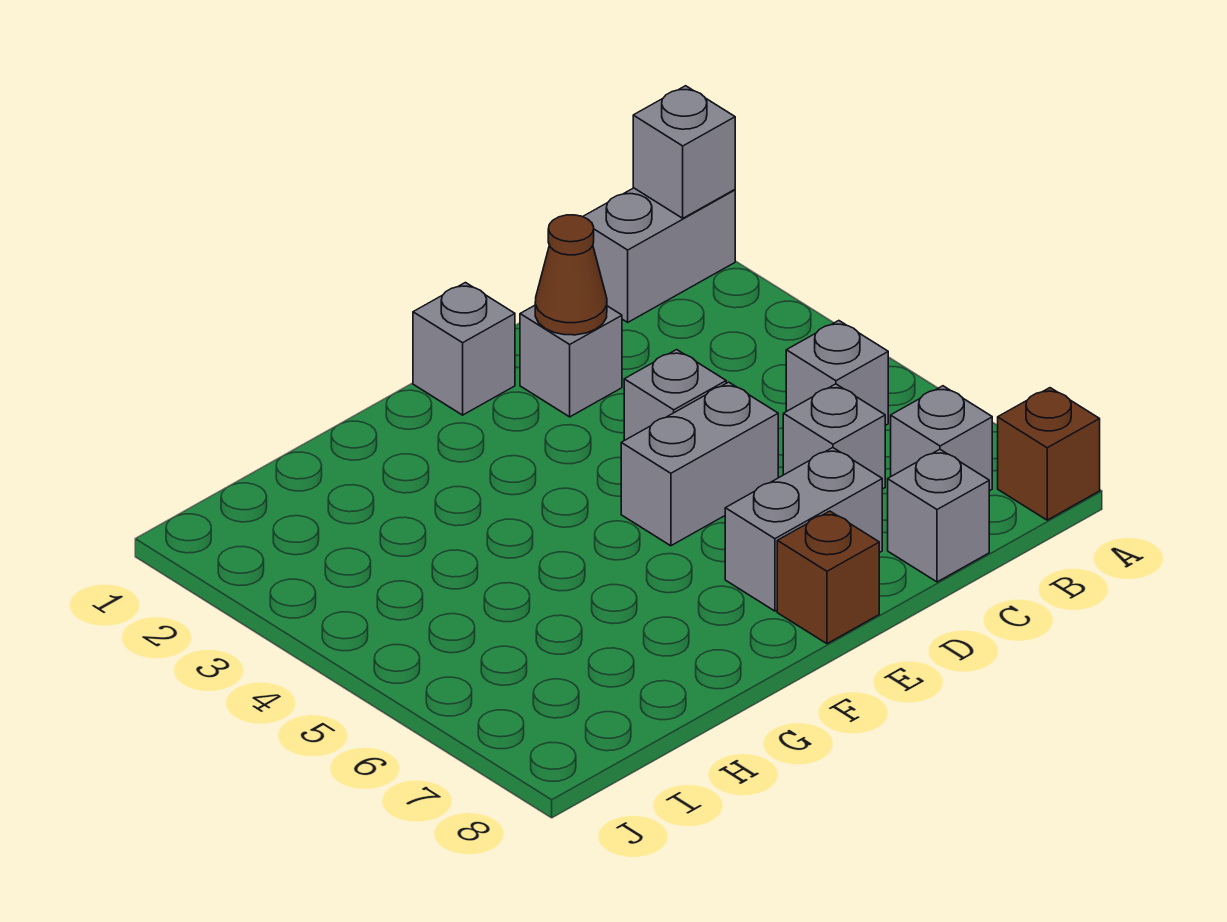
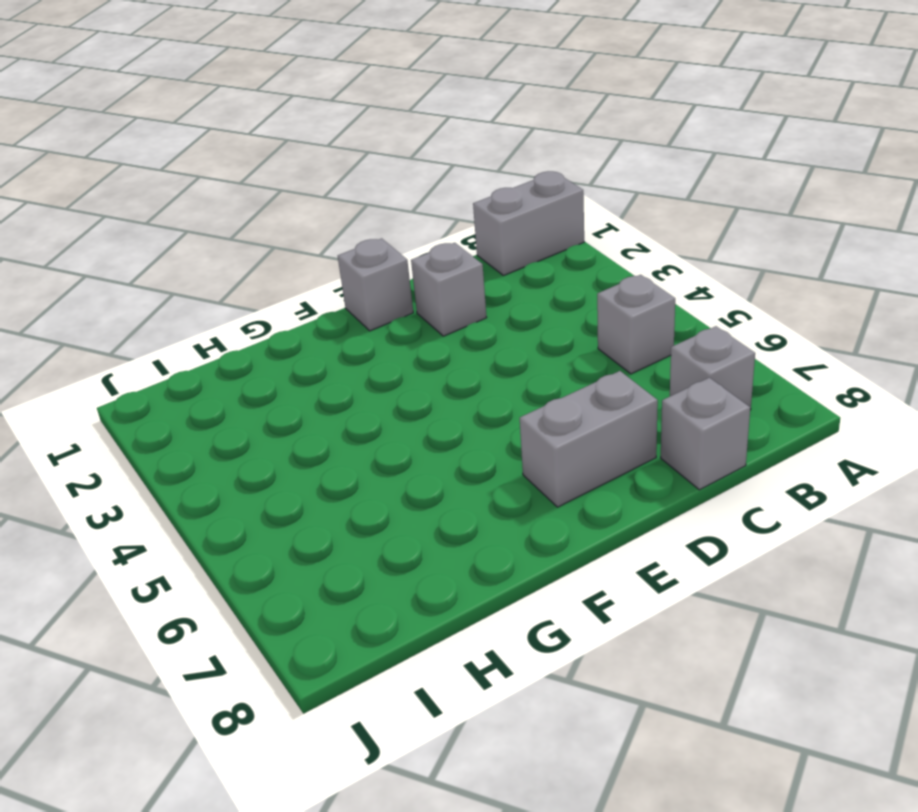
none -> brown brick A8 level 1
none -> grey brick C6 level 1
none -> grey brick D4 level 1

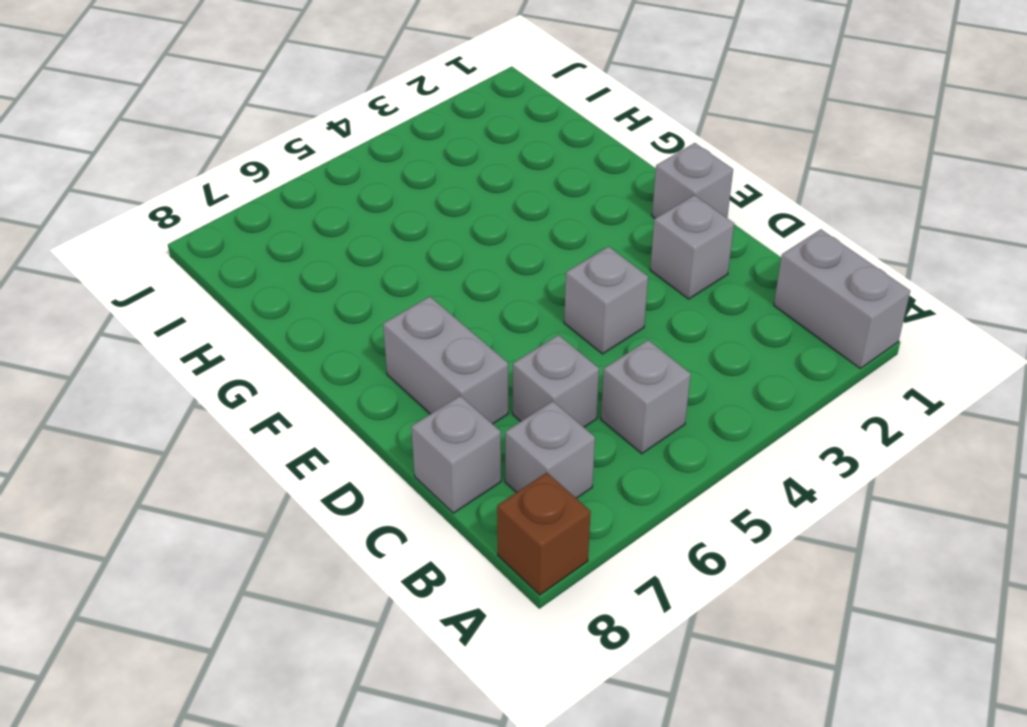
none -> grey brick D5:E5 level 1
none -> brown brick E8 level 1
none -> grey brick A1 level 2

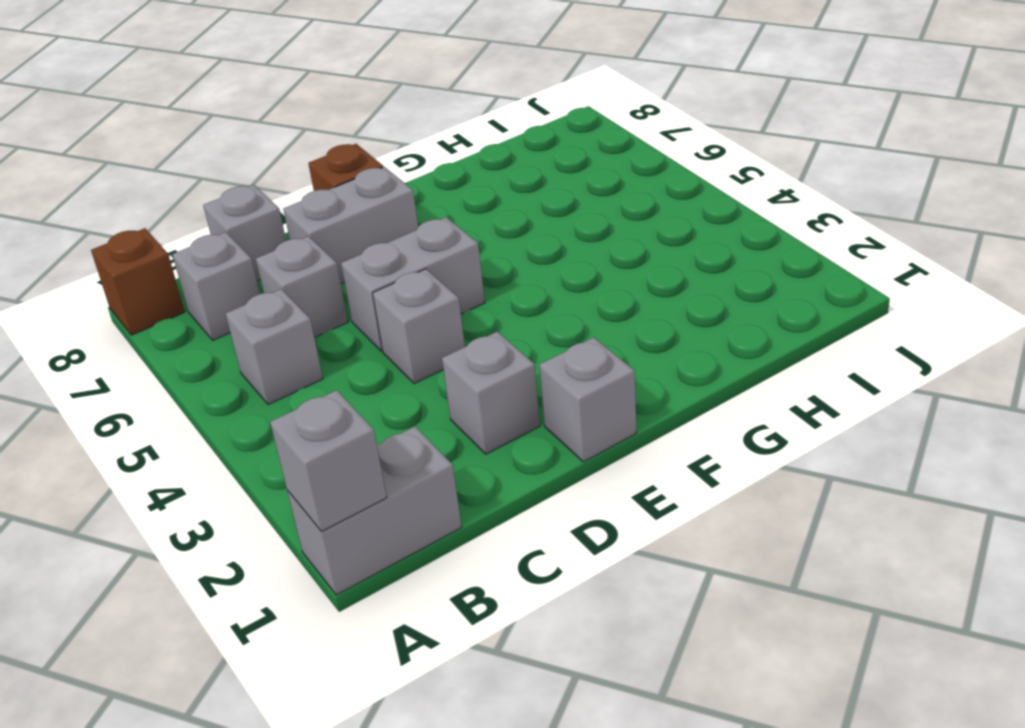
none -> brown cone D2 level 2

